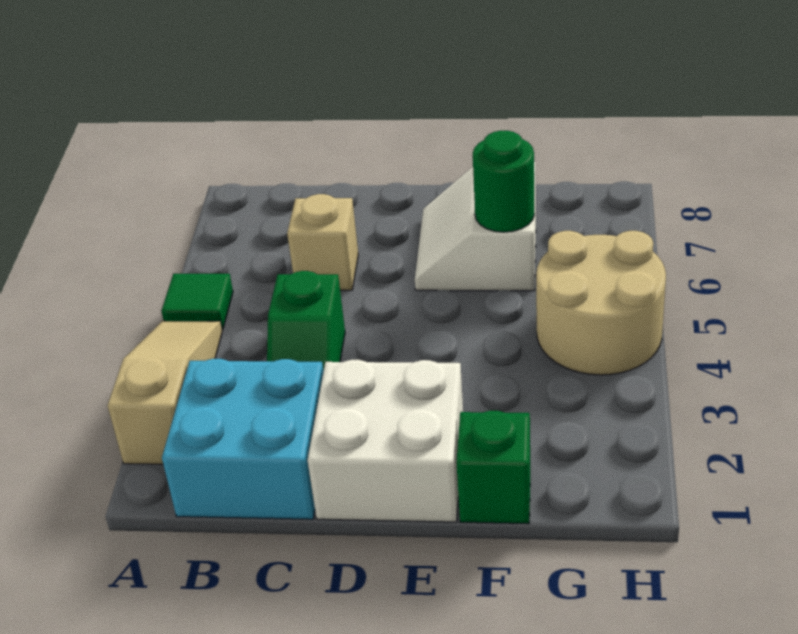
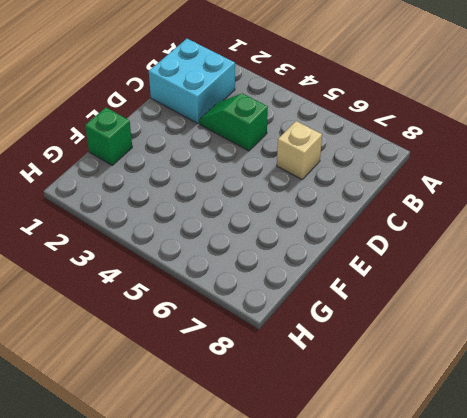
none -> tan slope A2:A4 level 1 top 2
none -> green tile A5 level 1

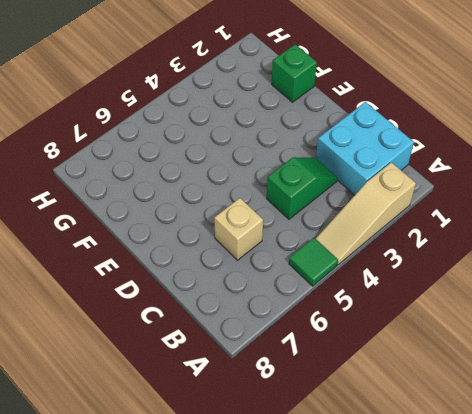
none -> white brick D1:E2 level 1
none -> white slope E6:F7 level 1 top F

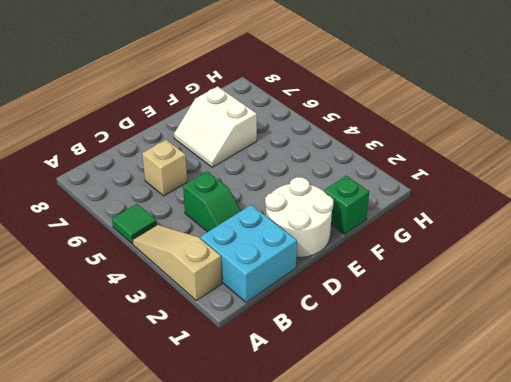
white round brick D1:E2 level 1 -> white brick D1:E2 level 1
none -> tan round brick G4:H5 level 1
none -> green round brick F6 level 2

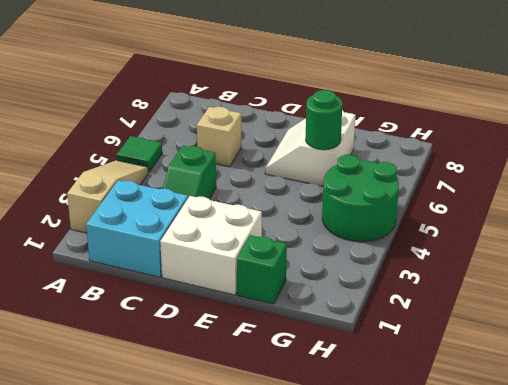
green round brick G4:H5 level 1 -> tan round brick G4:H5 level 1

